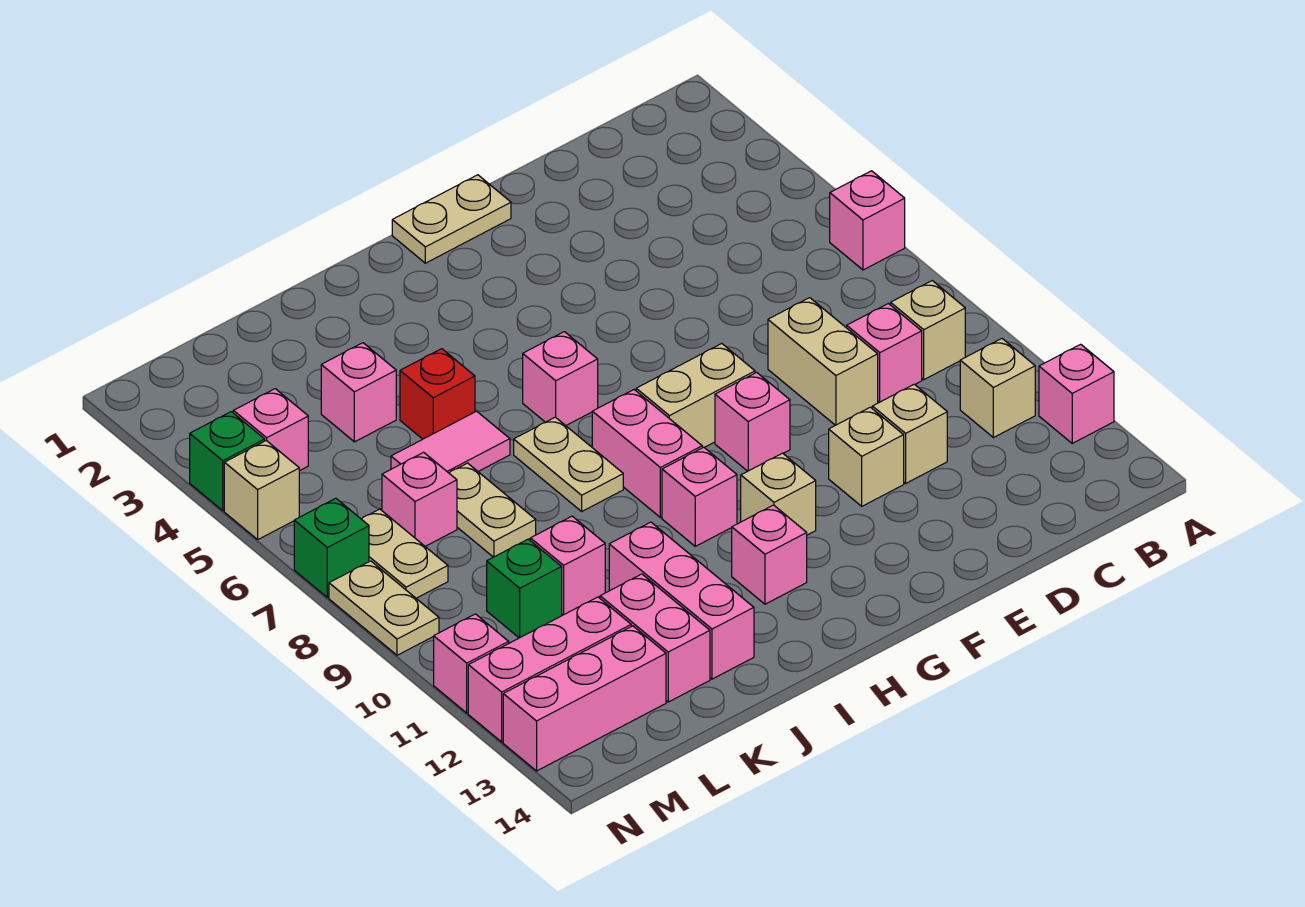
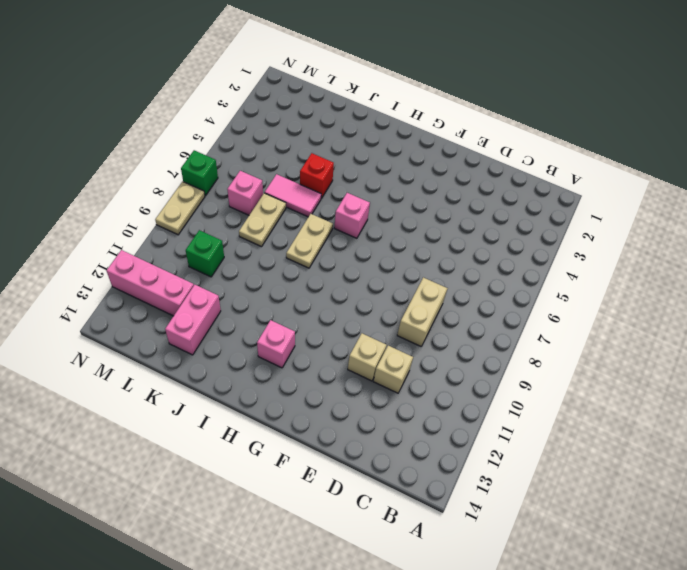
none -> pink brick A6 level 1
none -> pink brick A12 level 1
none -> tan brick B9 level 1
none -> tan brick B11 level 1

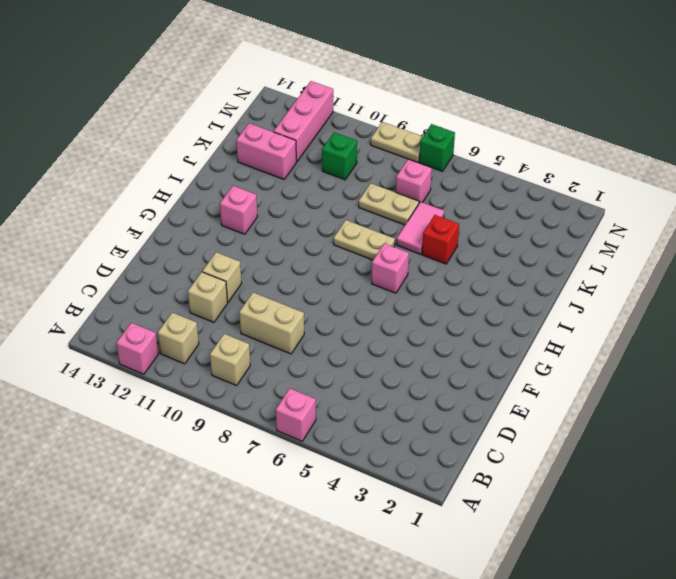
none -> pink brick C9 level 1
none -> tan plate F1:G1 level 1
none -> tan brick F8:G8 level 1
none -> pink brick F9 level 1

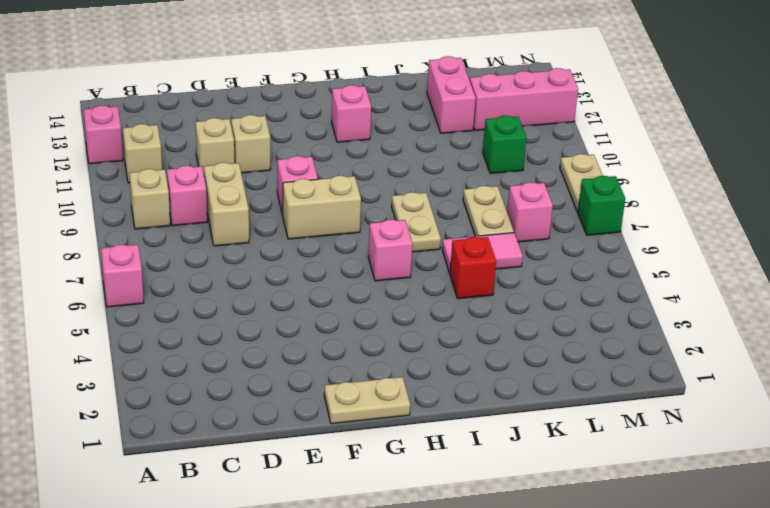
none -> tan brick G11 level 1
none -> pink brick H8:H9 level 1
none -> pink brick H10 level 1
none -> pink brick J11:J13 level 1

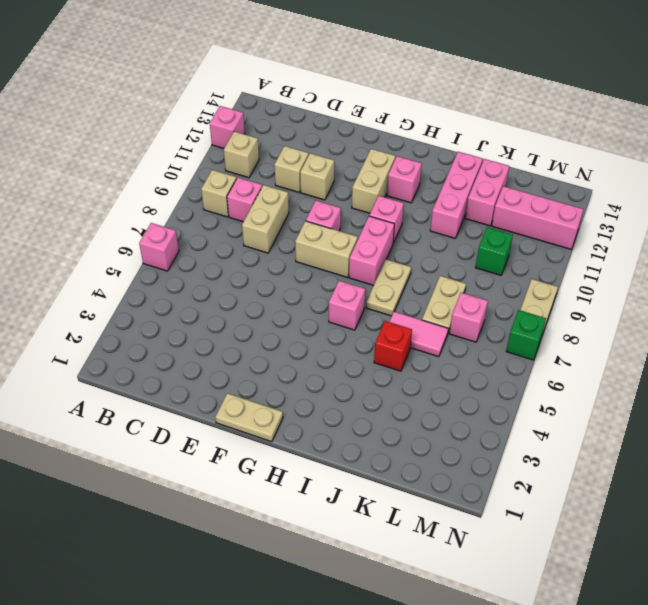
tan brick G11:G12 level 1 -> tan brick G11 level 1
none -> pink brick K4 level 1
none -> pink brick K10 level 1
none -> pink brick L13:N13 level 1
none -> pink brick M4 level 1

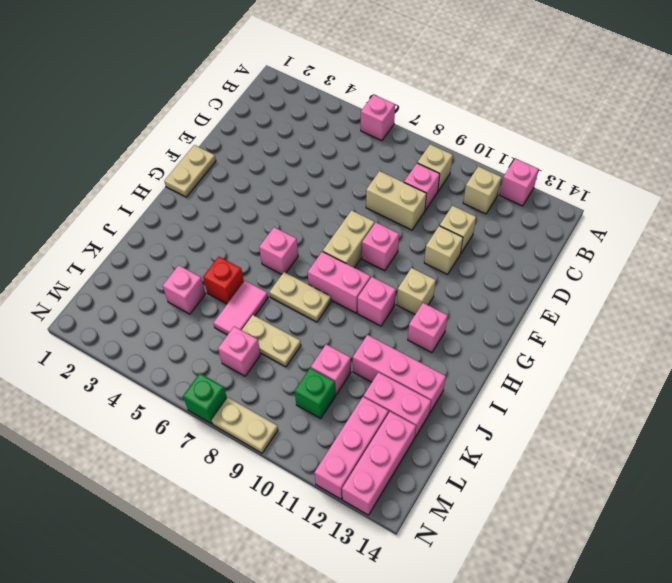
none -> pink brick M4 level 1
none -> tan plate M7:M8 level 1
none -> green brick N4 level 1
none -> tan brick N5 level 1

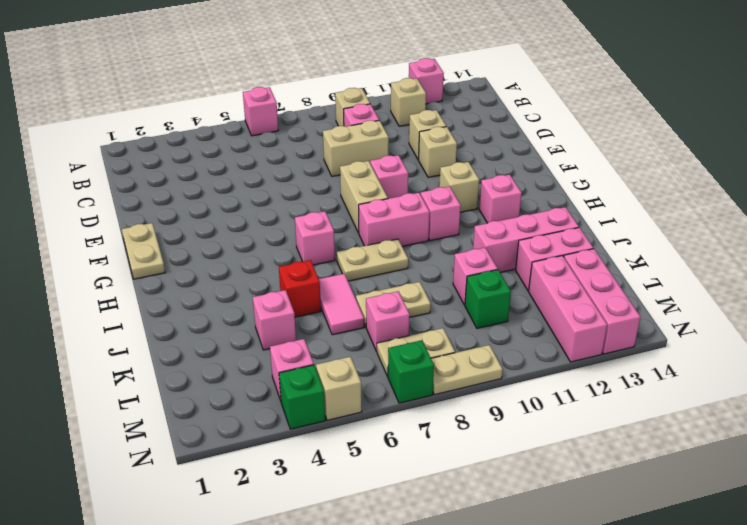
none -> pink brick N11 level 1

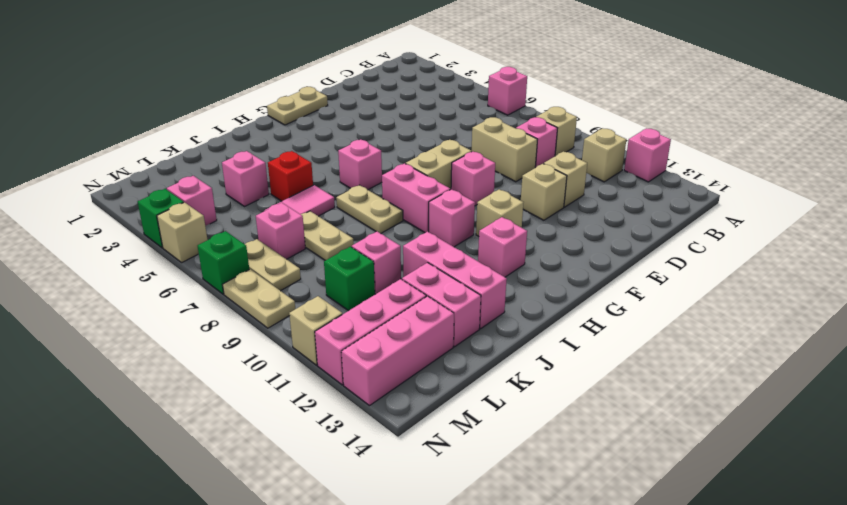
tan brick N11 level 1 -> pink brick N11 level 1

